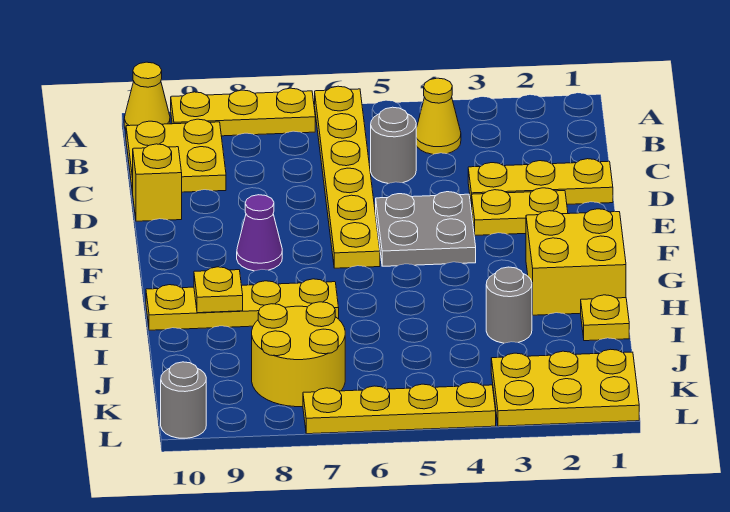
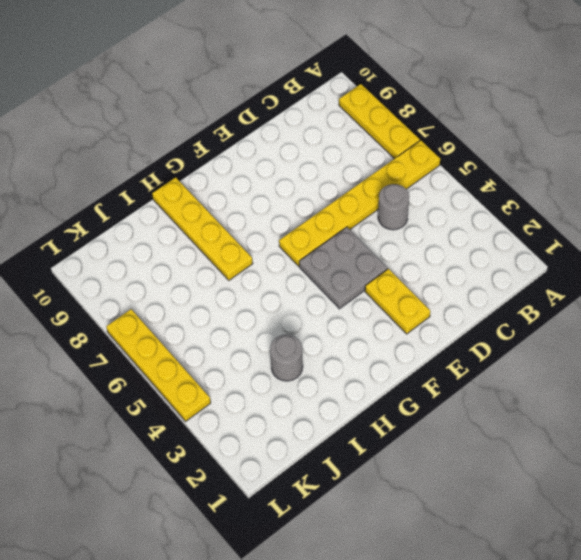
none -> yellow cone A10 level 1
none -> yellow cone B4 level 1
none -> yellow plate B9:C10 level 1

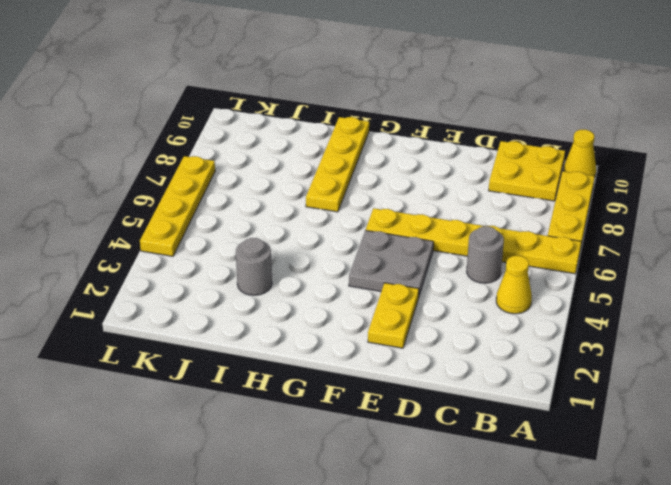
none -> yellow plate D1:D3 level 1
none -> yellow brick D10 level 1
none -> purple cone F8 level 1

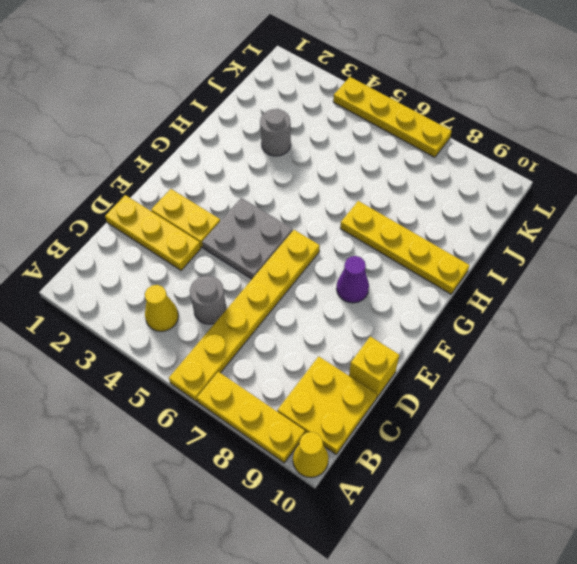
none -> yellow brick G1:H2 level 1
none -> yellow plate I1 level 1
none -> yellow round brick J7:K8 level 1

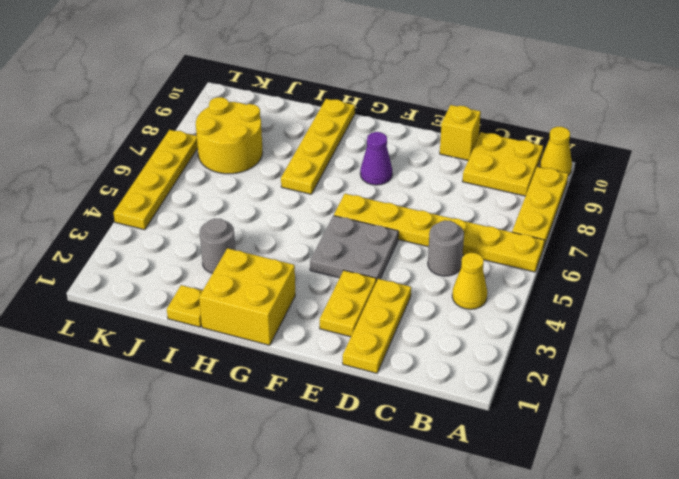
none -> yellow plate K1:L3 level 1
none -> grey round brick L10 level 1
none -> yellow plate H9 level 2

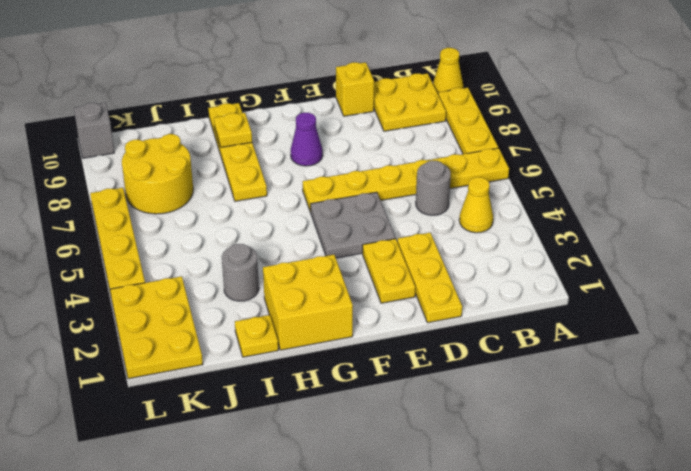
grey brick L10 level 1 -> grey round brick L10 level 1

